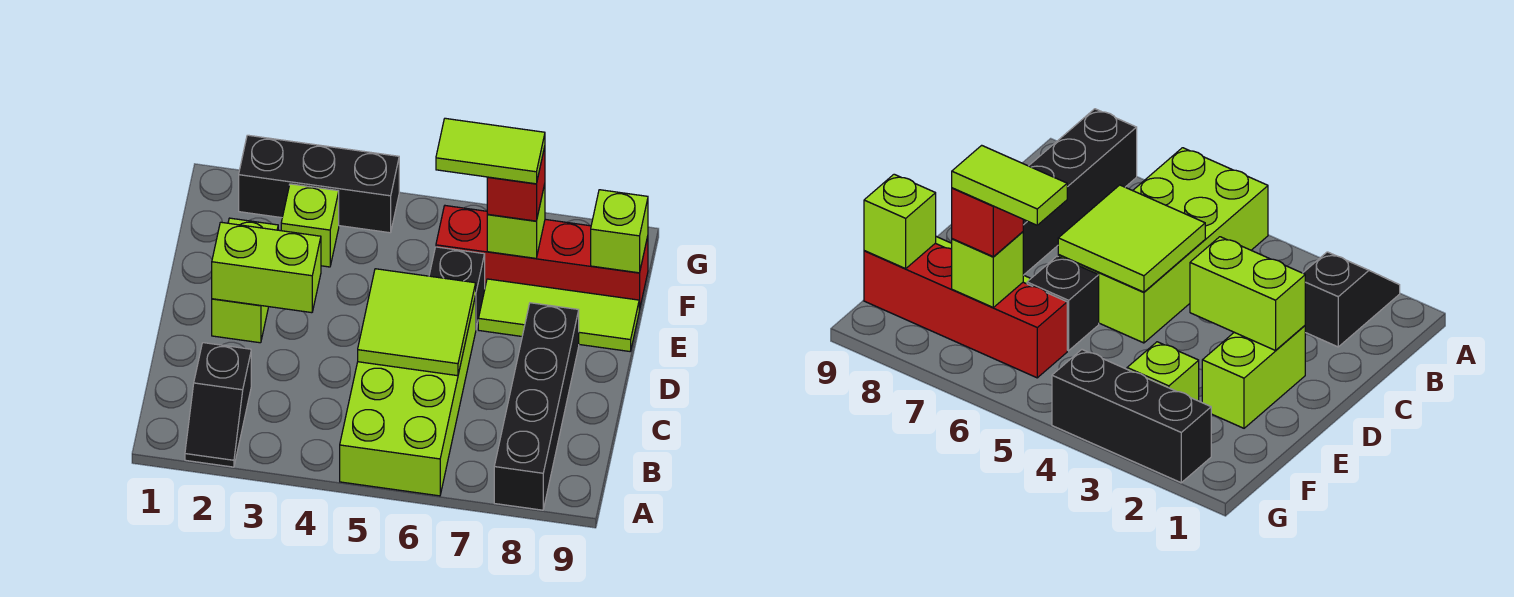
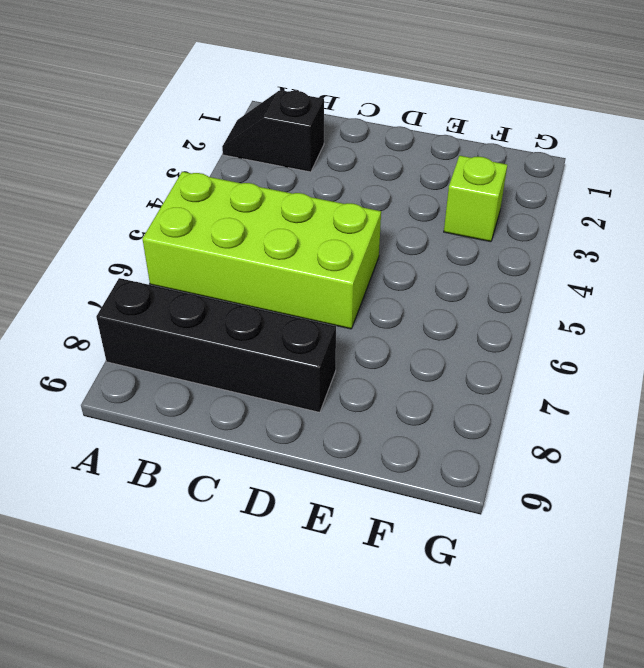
none -> lime brick D2:E2 level 1
none -> black brick E6 level 1
none -> lime tile E7:E9 level 1

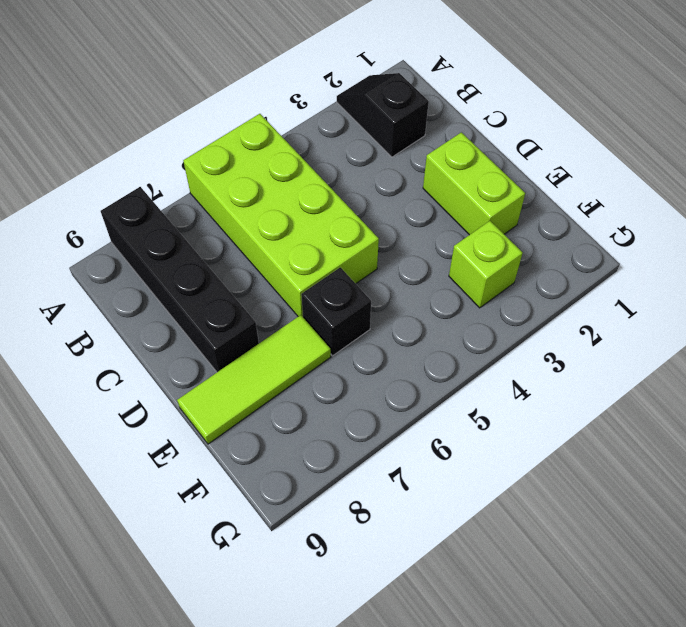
none -> red brick F6:F9 level 1
none -> black brick G2:G4 level 1
none -> lime tile C5:D6 level 2

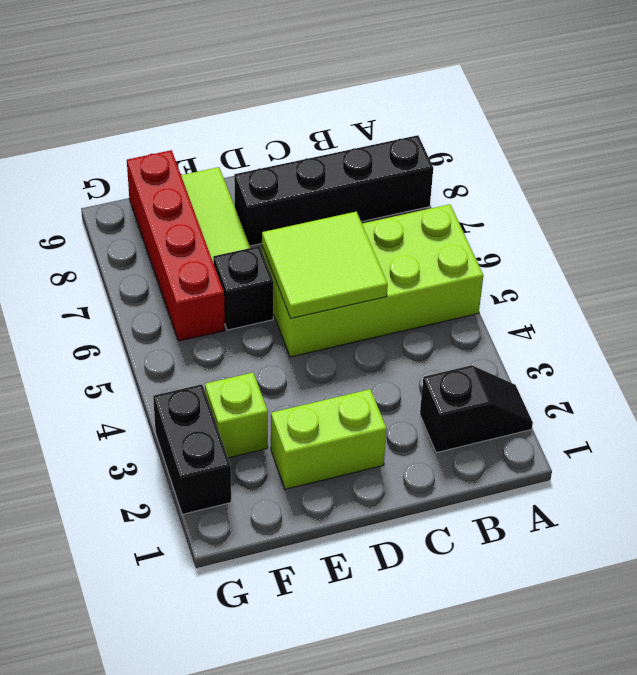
black brick G2:G3 level 1 -> black brick G2:G4 level 1
none -> lime brick D2:D3 level 2
none -> lime brick F7 level 2
none -> lime brick F9 level 2

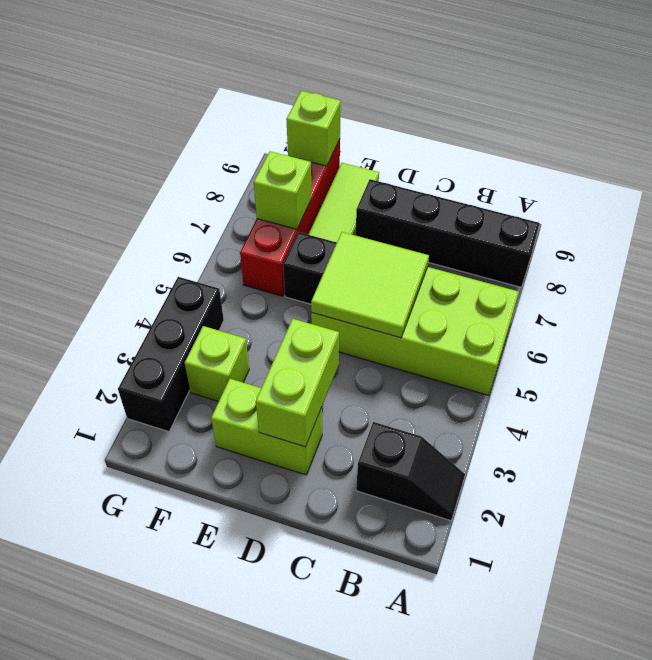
none -> red brick F7 level 3
none -> lime tile F6:F7 level 4

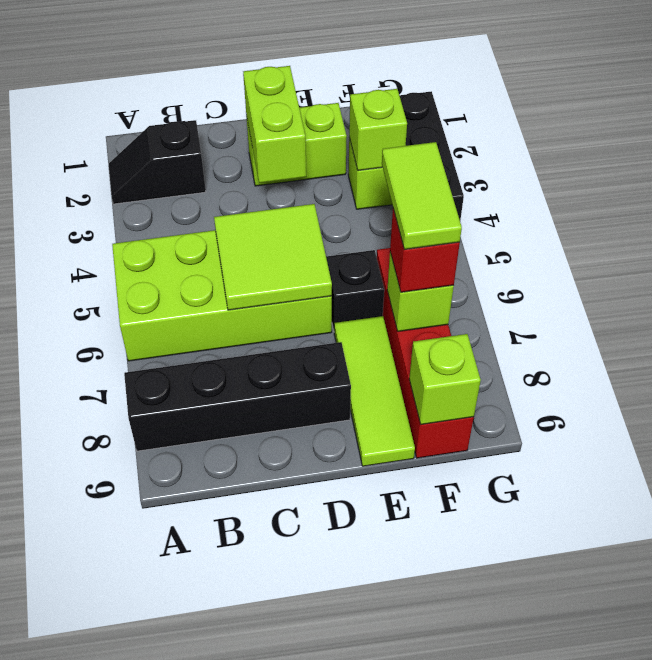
lime brick F3 level 2 -> none

